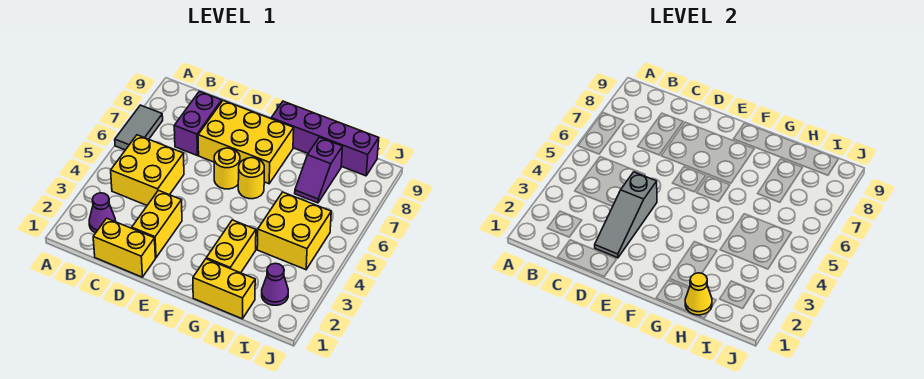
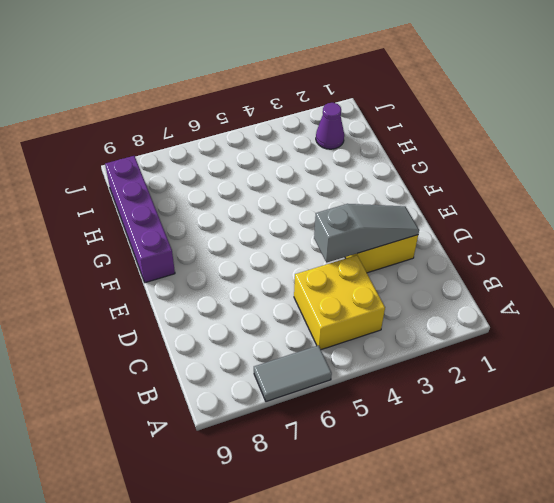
none -> purple cone B2 level 1
none -> yellow brick C1:D1 level 1
none -> purple brick C7:C8 level 1

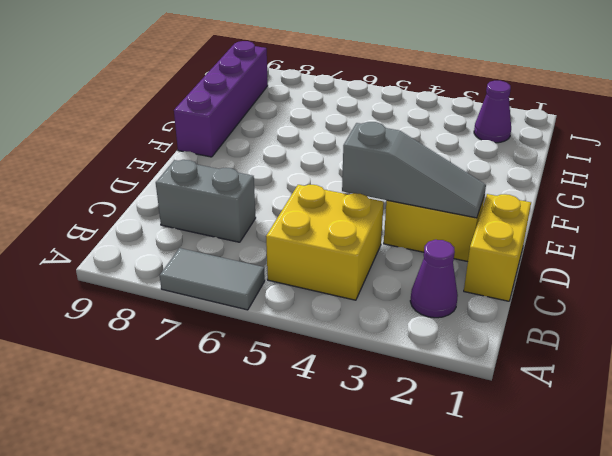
grey brick C7:C8 level 1 -> purple brick C7:C8 level 1
none -> yellow brick D7:F8 level 1
none -> yellow round brick E6 level 1
none -> yellow round brick F6 level 1

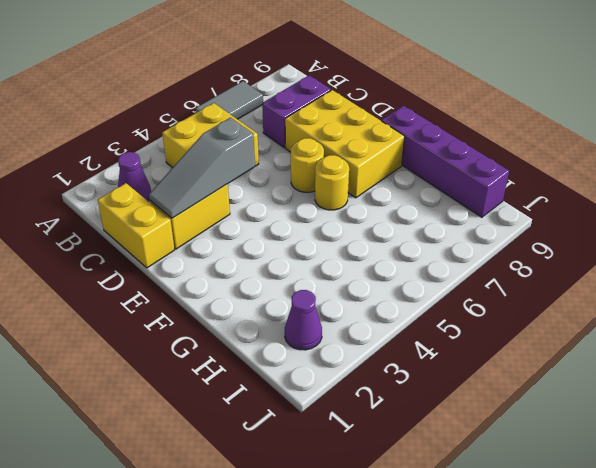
none -> yellow brick G1:H1 level 1
none -> yellow brick G2:G3 level 1
none -> yellow brick H4:I5 level 1

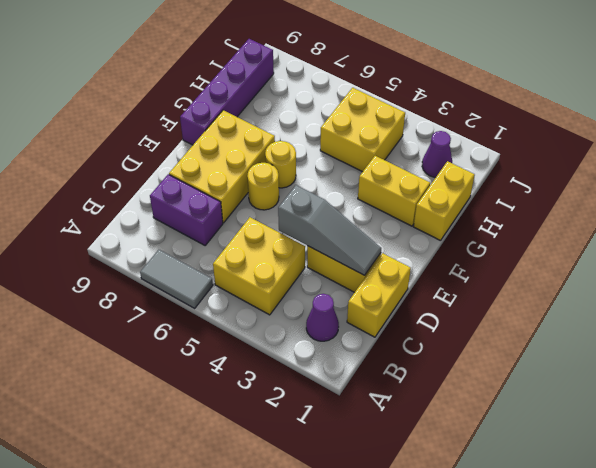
none -> purple slope H7:H8 level 1 top 8
none -> yellow cone H1 level 2

